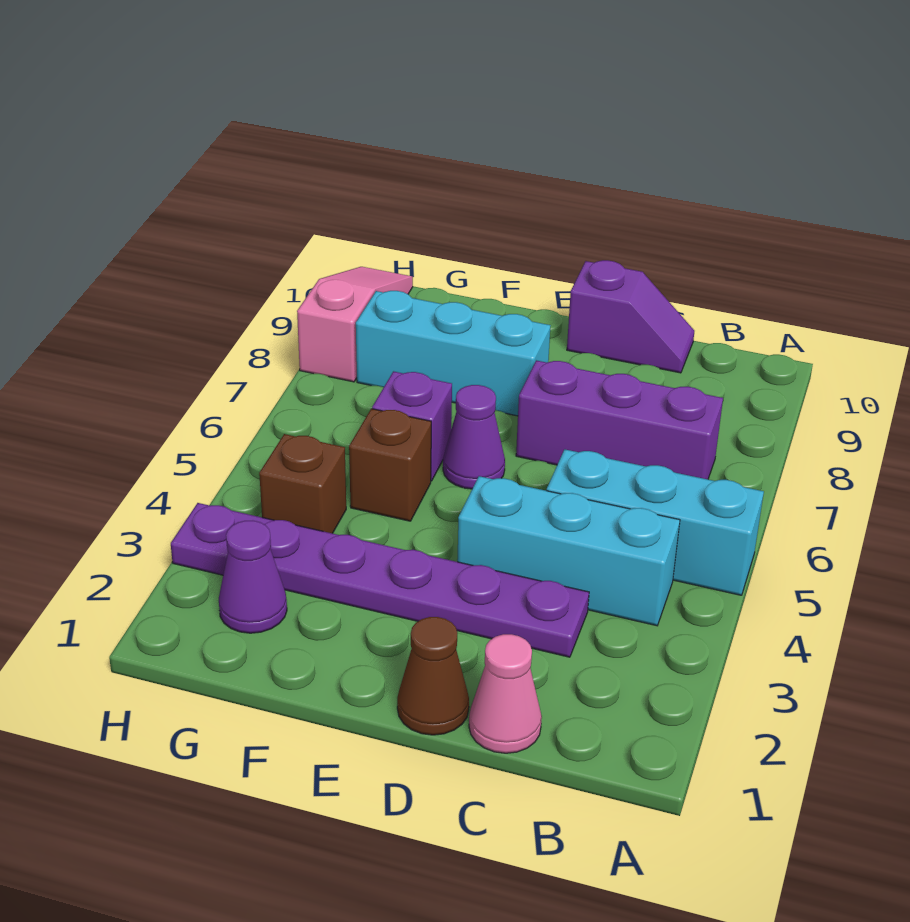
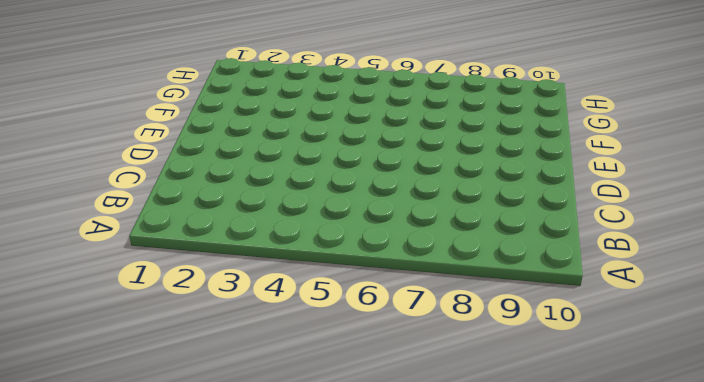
none -> cyan brick A5:C5 level 1
none -> cyan brick B4:D4 level 1
none -> purple brick B7:D7 level 1

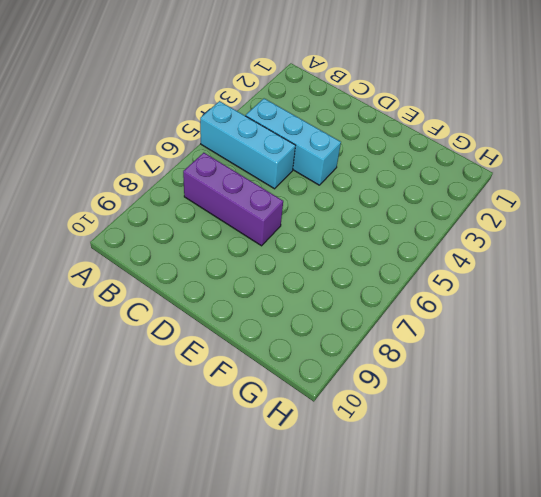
none -> pink cone C1 level 1
none -> purple plate C3:H3 level 1
none -> purple slope C10:D10 level 1 top D

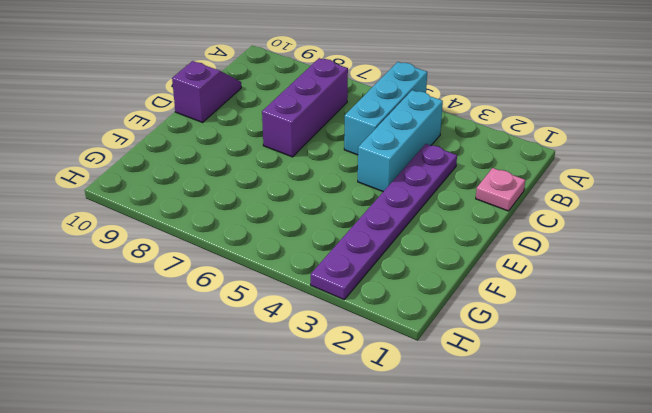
pink plate C1 level 1 -> pink cone C1 level 1
none -> brown cone D1 level 1
none -> purple cone E6 level 1
none -> cyan brick E8:G8 level 1

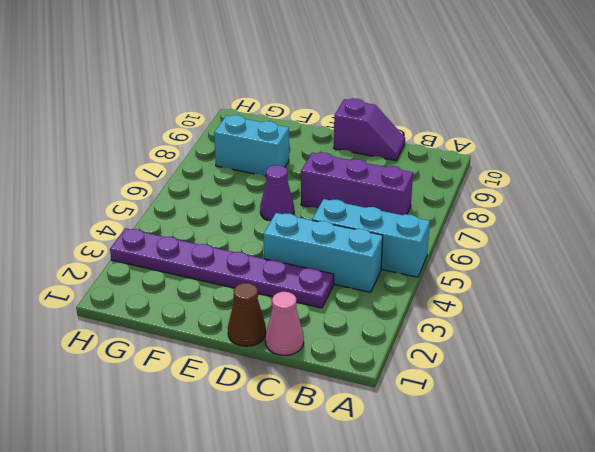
cyan brick F8:G8 level 1 -> cyan brick E8:G8 level 1
none -> brown brick F5 level 1
none -> purple brick F6 level 1
none -> purple cone G2 level 1

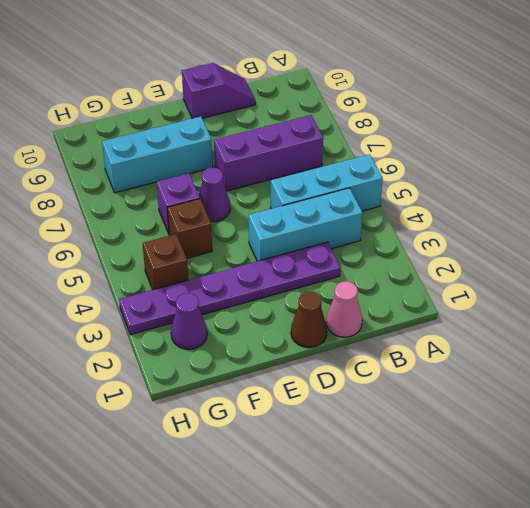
none -> pink slope H8:H10 level 1 top 8

